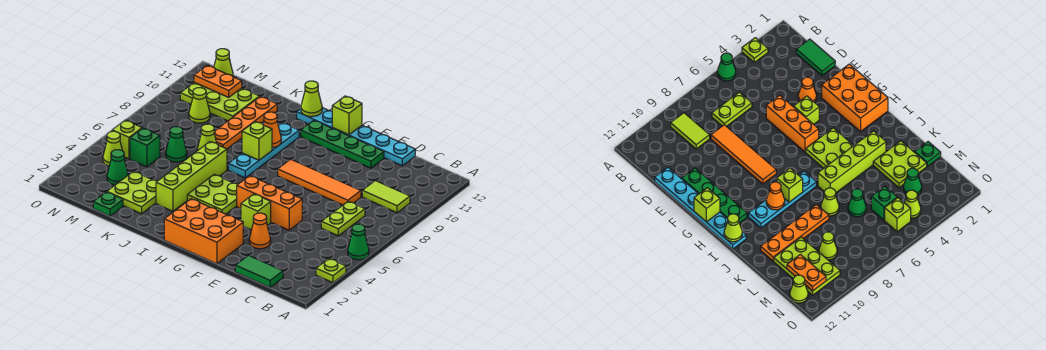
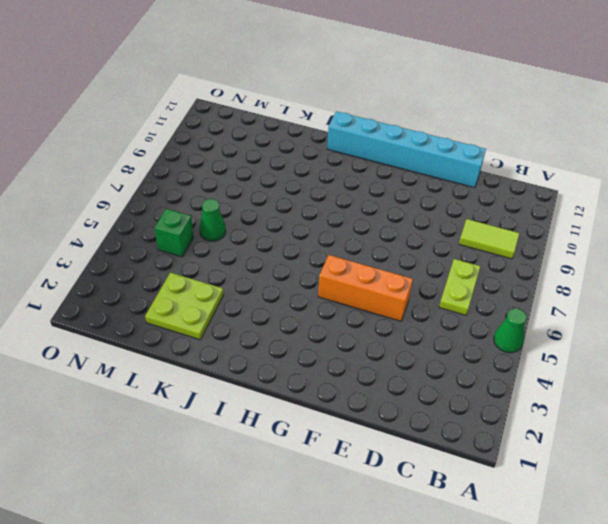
cyan brick D12:I12 level 1 -> cyan plate D12:I12 level 1
none -> lime plate A3 level 1
none -> green tile C1:D1 level 1
none -> orange tile D8:G8 level 1
none -> orange cone E3 level 1

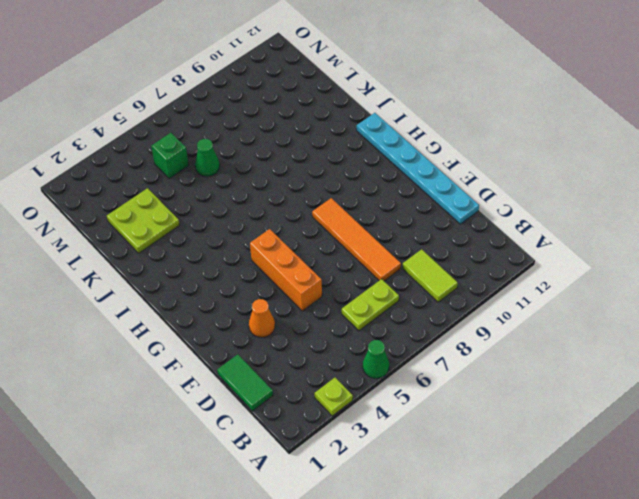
none -> green plate E11:H11 level 1
none -> orange brick F1:H2 level 1
none -> lime brick F4 level 1
none -> lime plate H4:I5 level 1

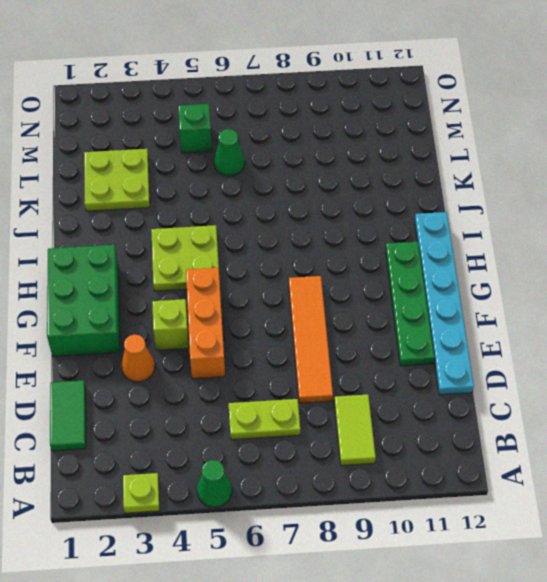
green brick F1:H2 level 1 -> orange brick F1:H2 level 1
none -> cyan plate I7:I10 level 1
none -> lime brick J3:J6 level 1
none -> lime cone K7 level 1
none -> orange plate K8:K11 level 1

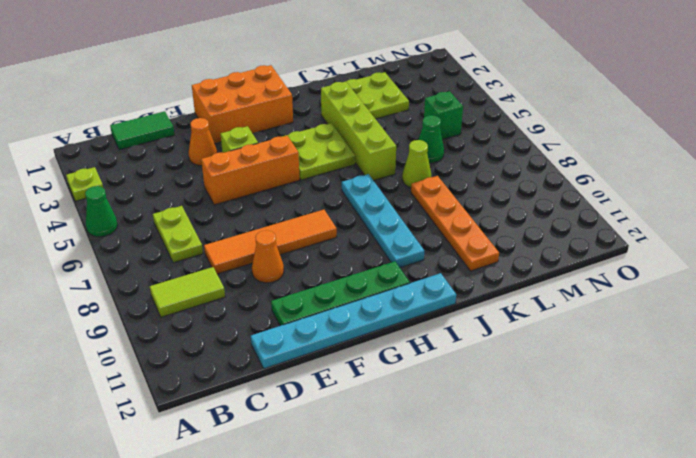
orange cone E9 level 1 -> orange cone I9 level 2
none -> green plate L1 level 1
none -> lime plate L10:N11 level 1
none -> green cone M3 level 1
none -> lime cone M9 level 1

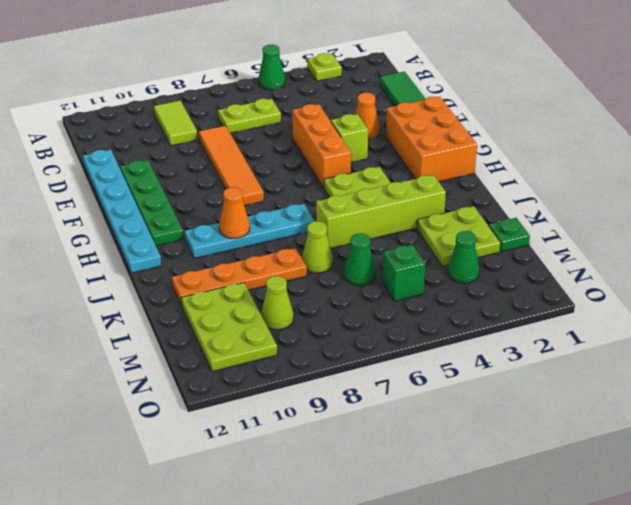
none -> lime cone N4 level 1
none -> lime brick N5 level 1
none -> lime cone N12 level 1
none -> lime brick G12 level 2

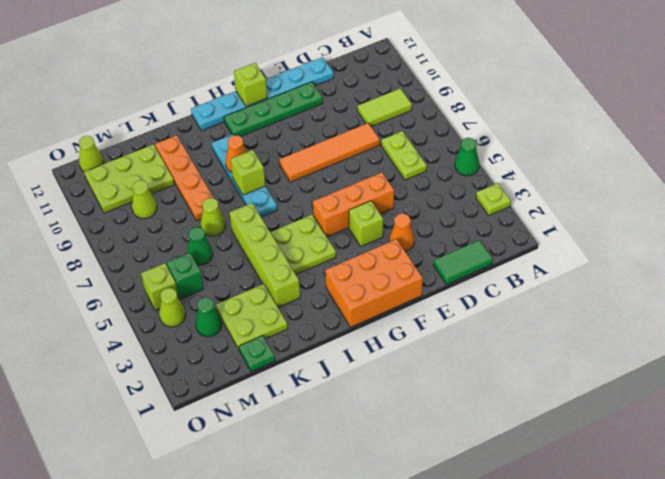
none -> lime cone I12 level 2
none -> orange plate M11:N11 level 2

